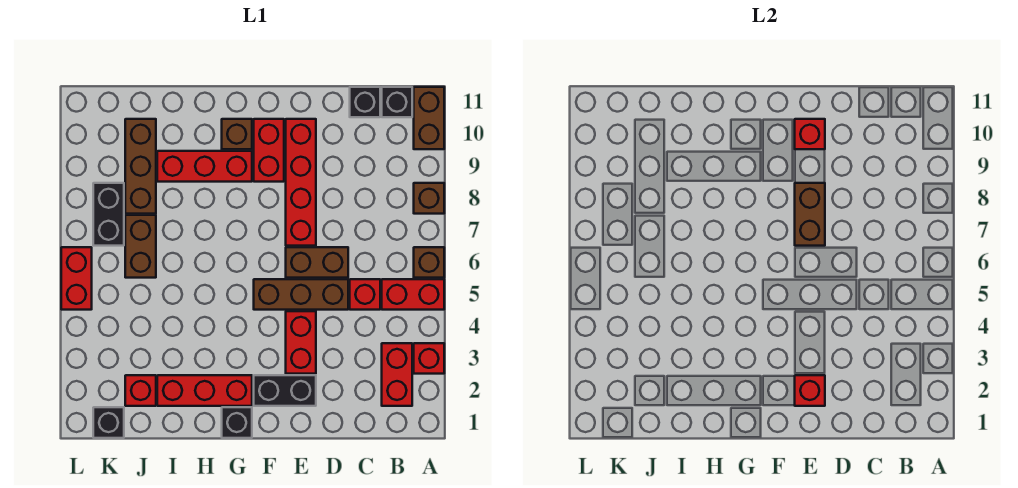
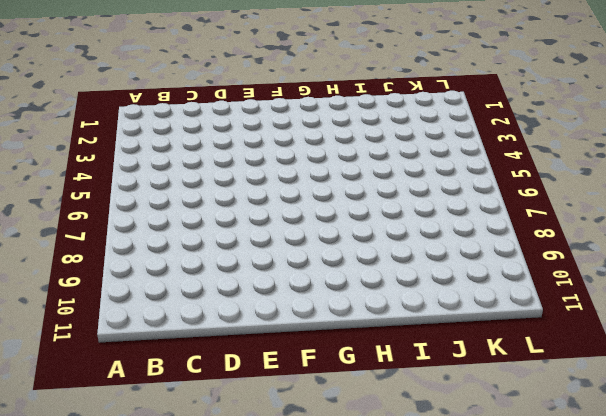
none -> red brick A3 level 1
none -> red brick A5:B5 level 1
none -> brown brick A6 level 1

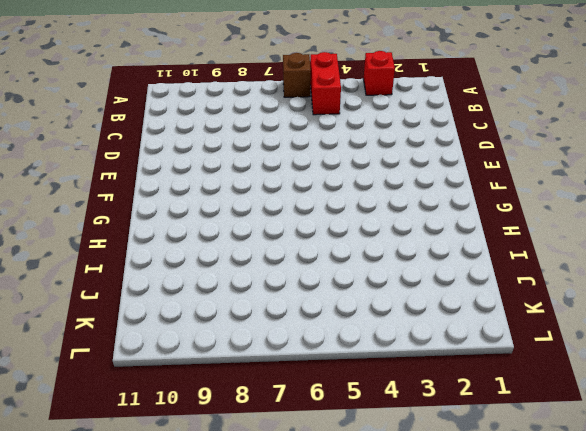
none -> brown brick A8 level 1
none -> brown brick A10:A11 level 1
none -> red brick B2:B3 level 1

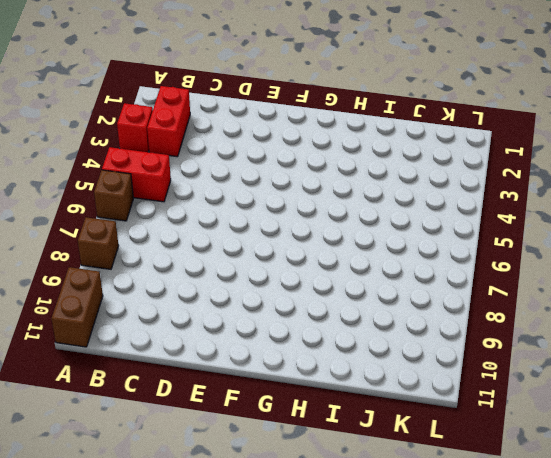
none -> black brick B11 level 1
none -> red brick C5 level 1
none -> black brick C11 level 1

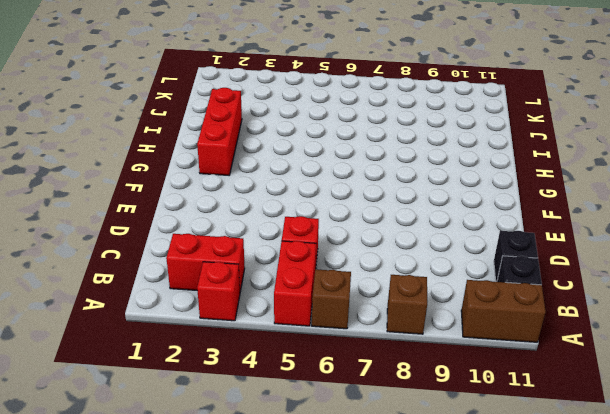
none -> brown brick D5:F5 level 1
none -> brown brick D6:E6 level 1
none -> black brick E2:F2 level 1

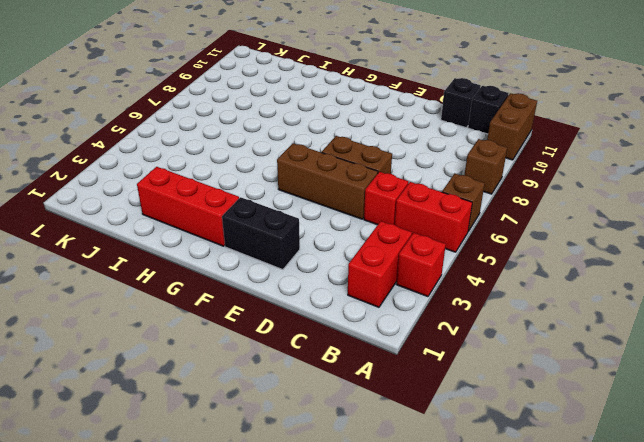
none -> red brick E3:E4 level 1
none -> red brick E7:E10 level 1
none -> red brick F9:F10 level 1

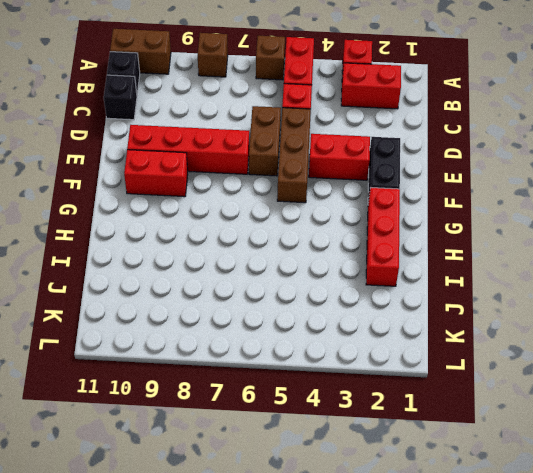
none -> black brick G1 level 1
none -> red brick G9:I9 level 1
none -> brown brick G10 level 1

